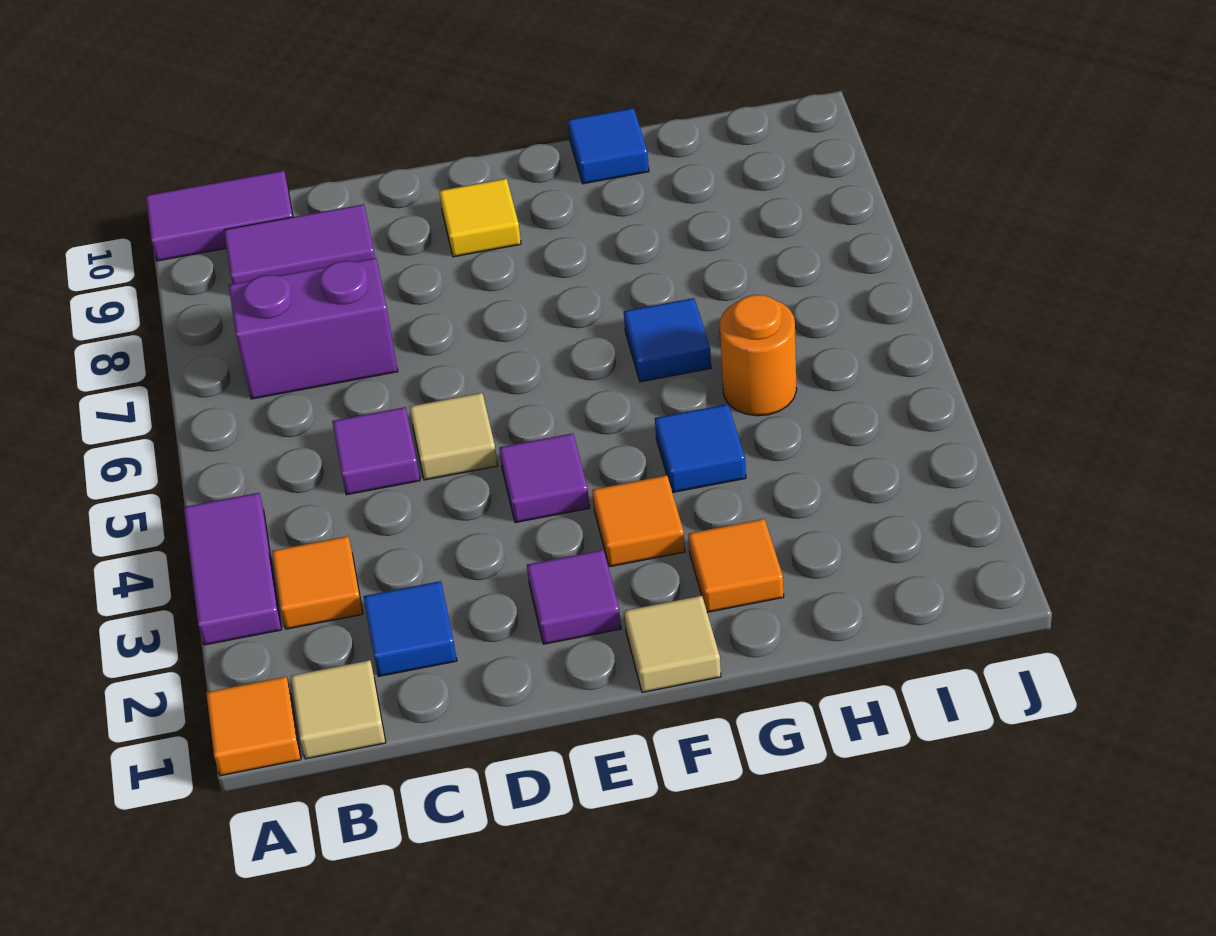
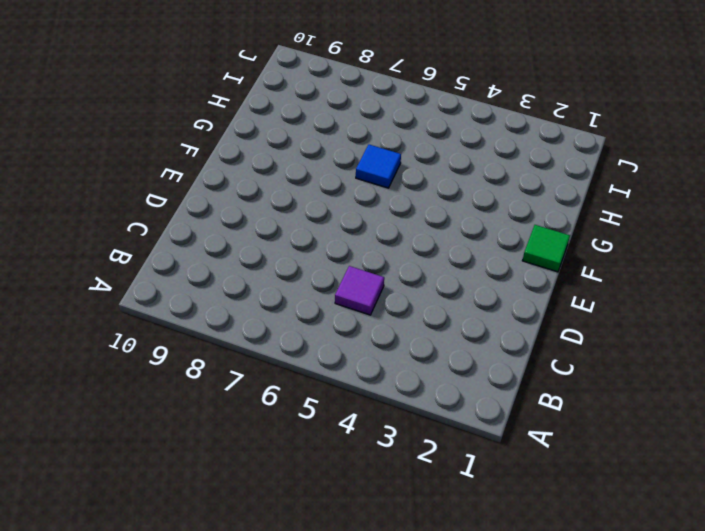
green tile F1 level 1 -> tan tile F1 level 1
none -> orange tile A1 level 1
none -> purple tile A3:A4 level 1
none -> purple tile A10:B10 level 1

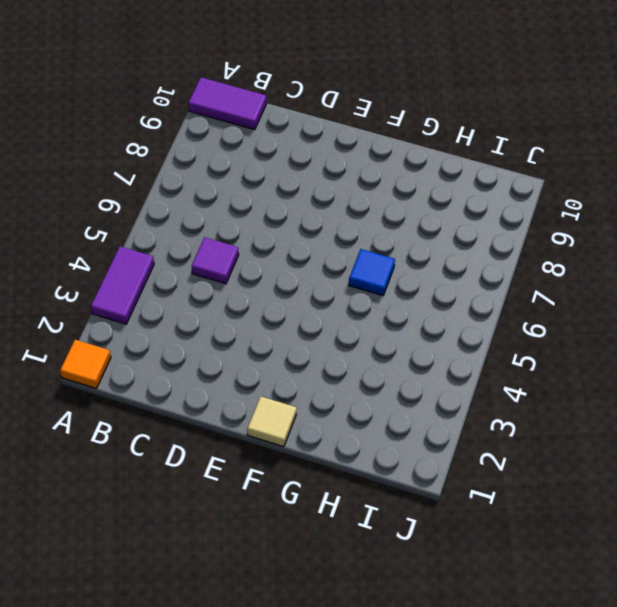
none -> tan tile B1 level 1
none -> orange tile B3 level 1
none -> purple brick B7:C7 level 1

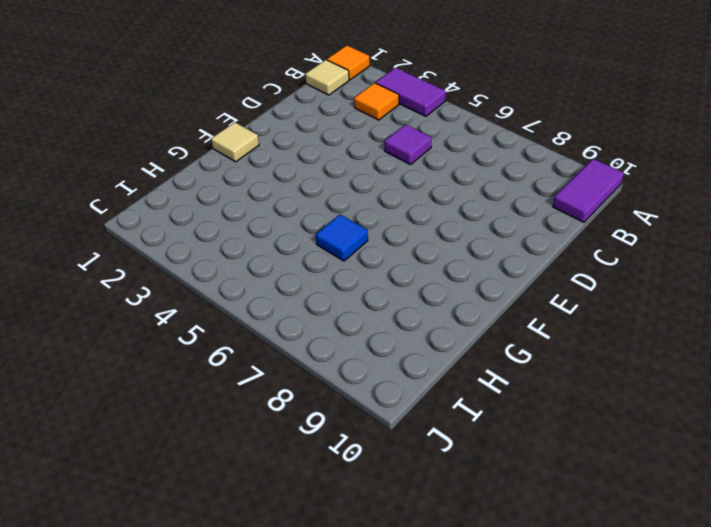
none -> purple brick B7:C7 level 1
none -> purple tile B9:C9 level 1
none -> blue tile C2 level 1

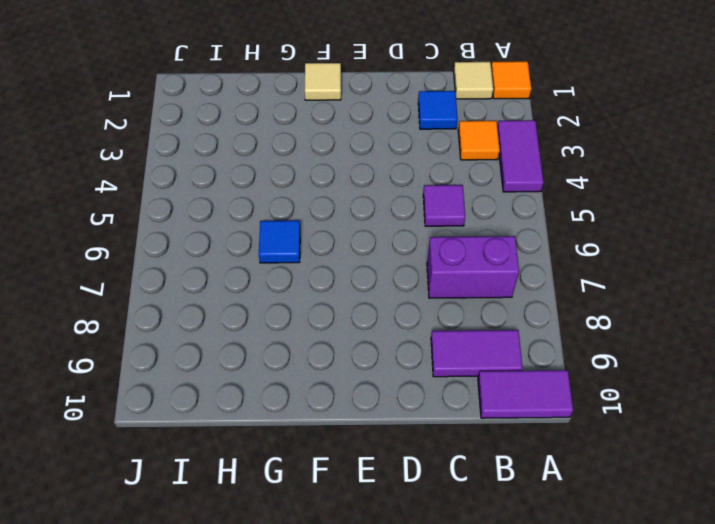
none -> tan tile D5 level 1
none -> purple tile E2 level 1
none -> purple tile E4 level 1

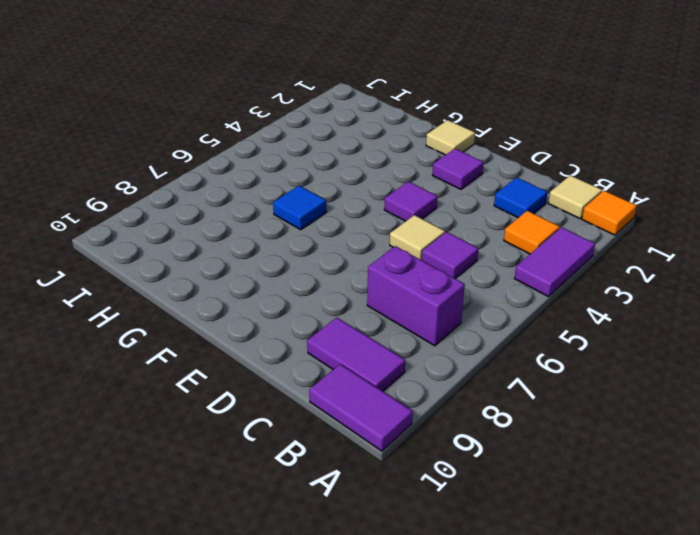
none -> yellow tile E9 level 1
none -> orange tile F3 level 1
none -> orange tile G2 level 1

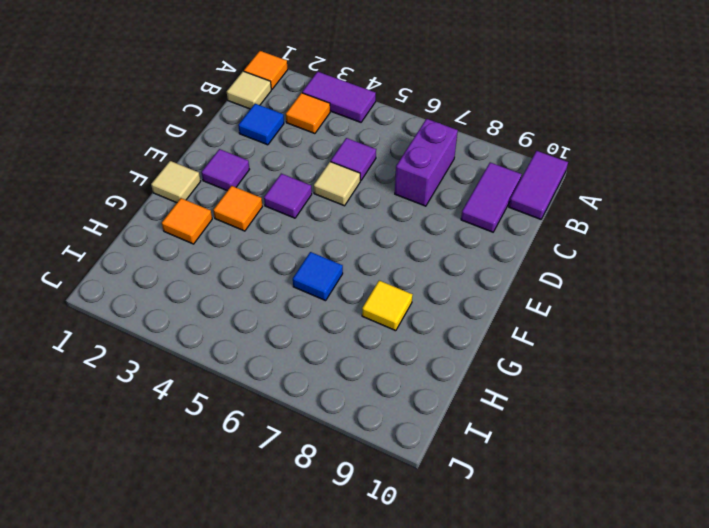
yellow tile G8 level 1 -> yellow tile E9 level 1
none -> blue tile G4 level 1
none -> blue tile G10 level 1
none -> orange round brick H5 level 1

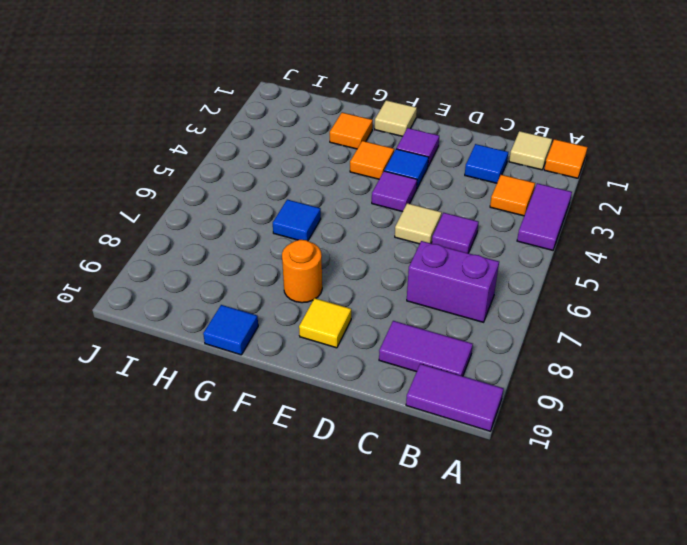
blue tile E3 level 1 -> blue tile G4 level 1
orange round brick F8 level 1 -> orange round brick H5 level 1

